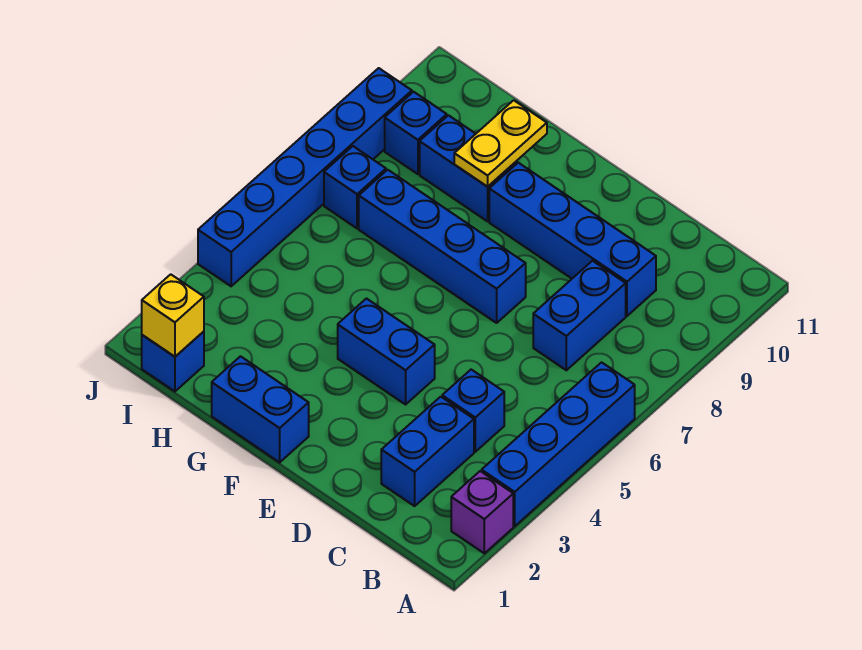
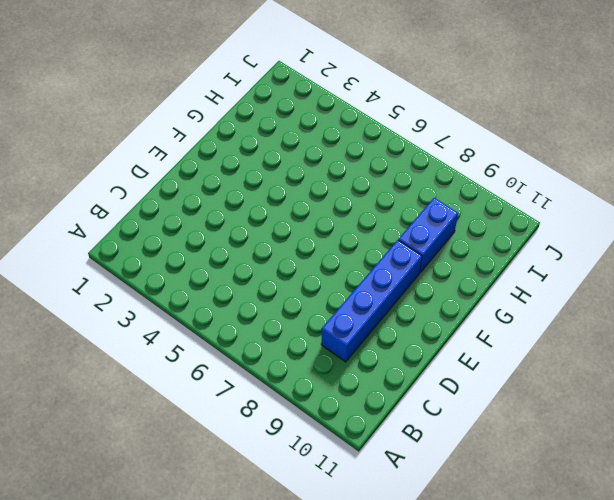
none -> purple brick A2 level 1
none -> blue brick A3:A6 level 1
none -> blue brick C2:C3 level 1

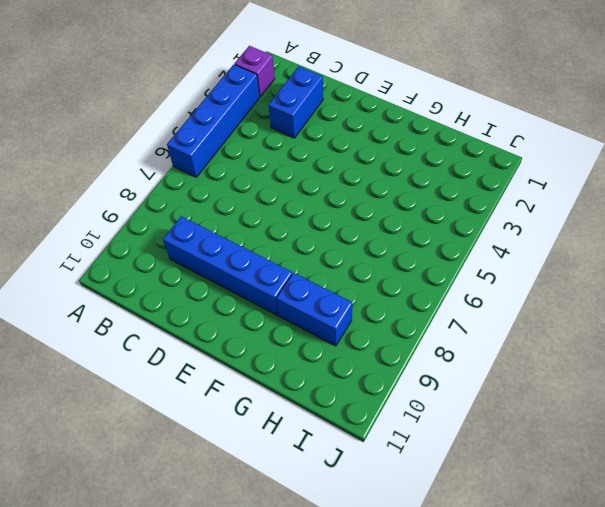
none -> blue brick C4 level 1
none -> blue brick C7:C8 level 1
none -> blue brick E4:F4 level 1

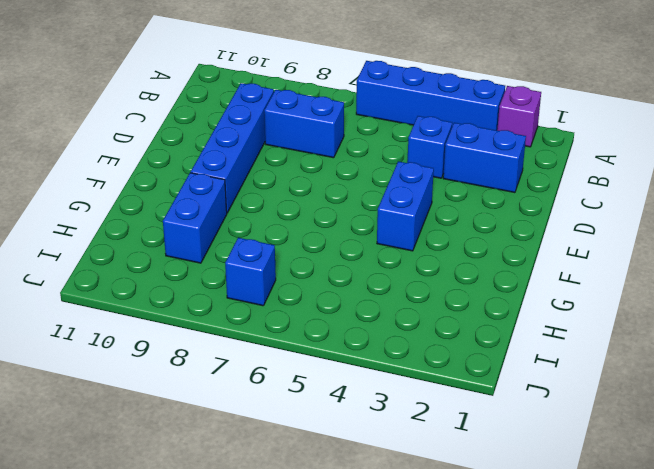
none -> blue brick E7:H7 level 1
none -> blue brick F1:G1 level 1
none -> blue brick I1 level 1

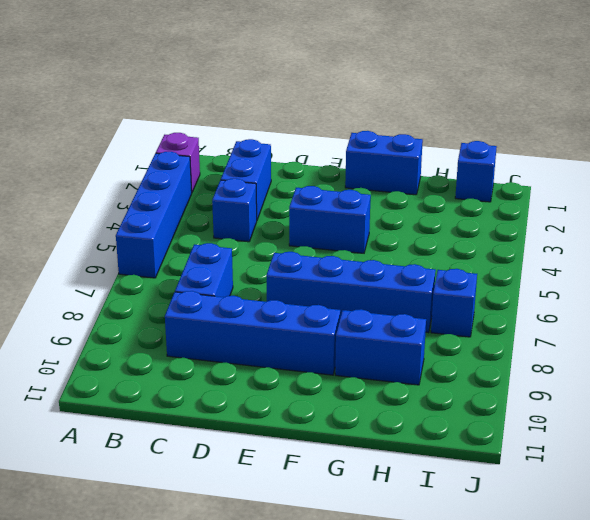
none -> blue brick I9 level 1
none -> blue brick J4:J9 level 1
none -> yellow plate G9:G10 level 2

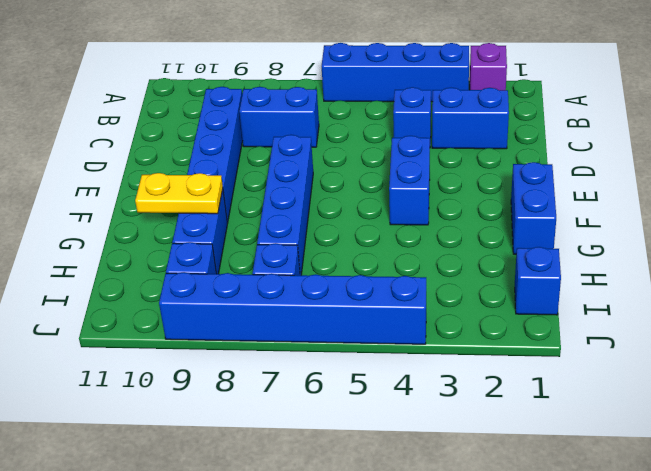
none -> yellow brick I1 level 2

